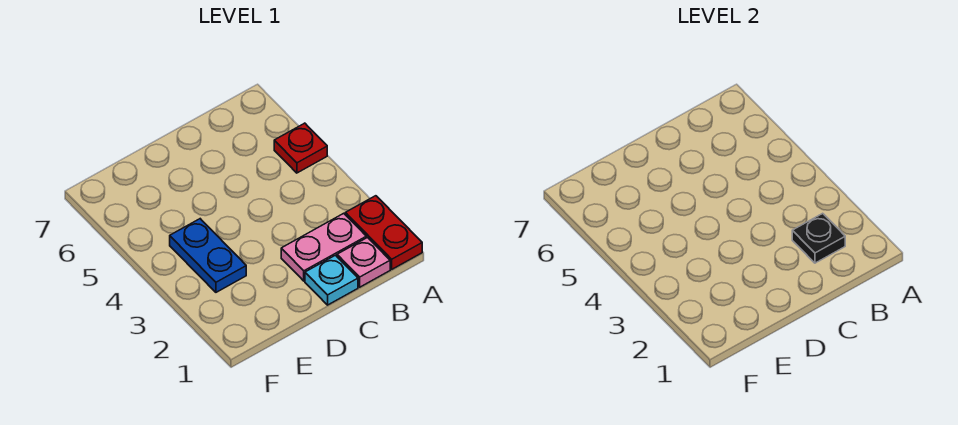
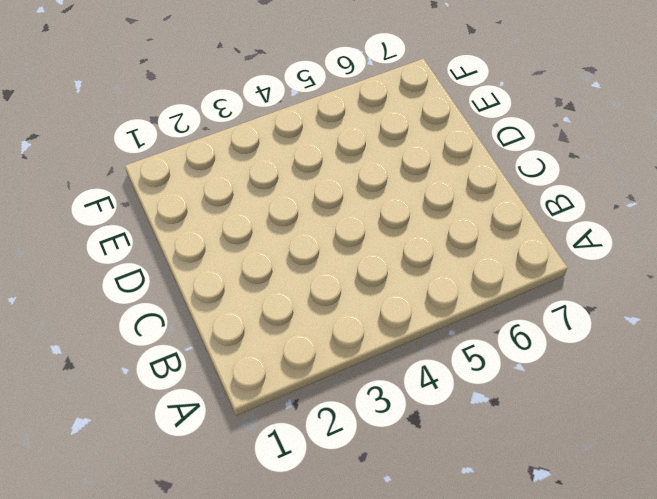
none -> red plate A1:A2 level 1
none -> red plate A5 level 1

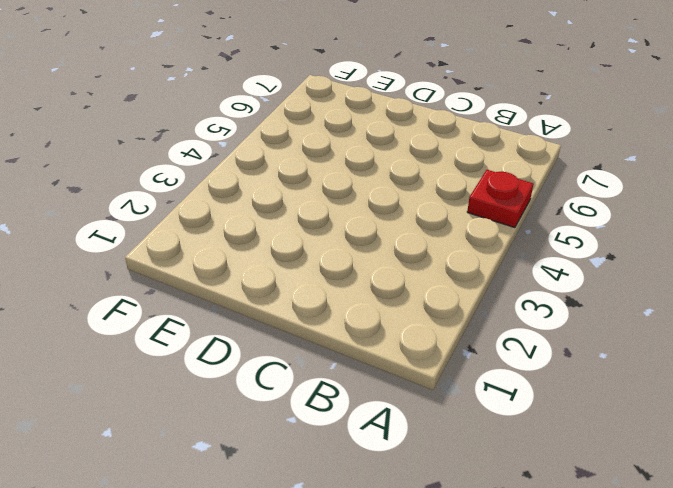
none -> red plate A1:A2 level 1
none -> pink plate B1 level 1

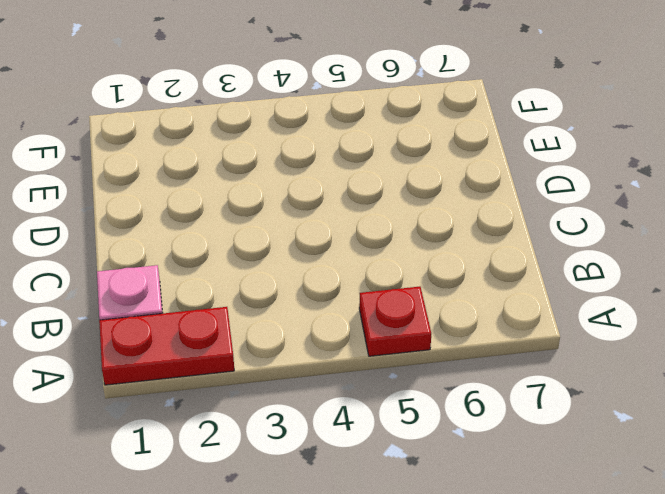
none -> pink plate B2:C2 level 1
none -> cyan plate C1 level 1

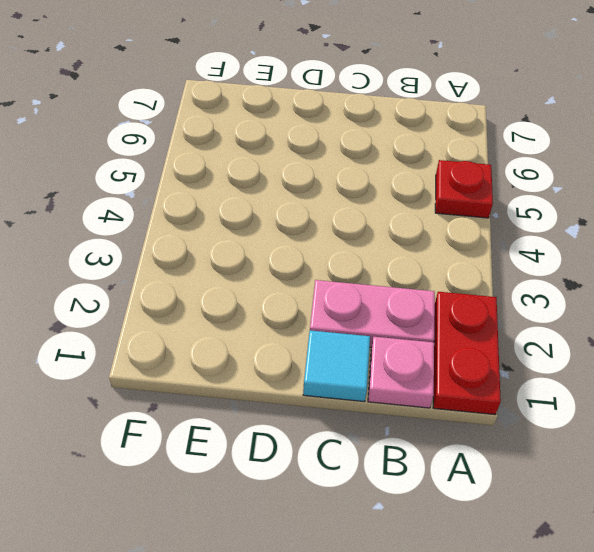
cyan tile C1 level 1 -> cyan plate C1 level 1
none -> blue plate E3:E4 level 1
none -> black plate B2 level 2

